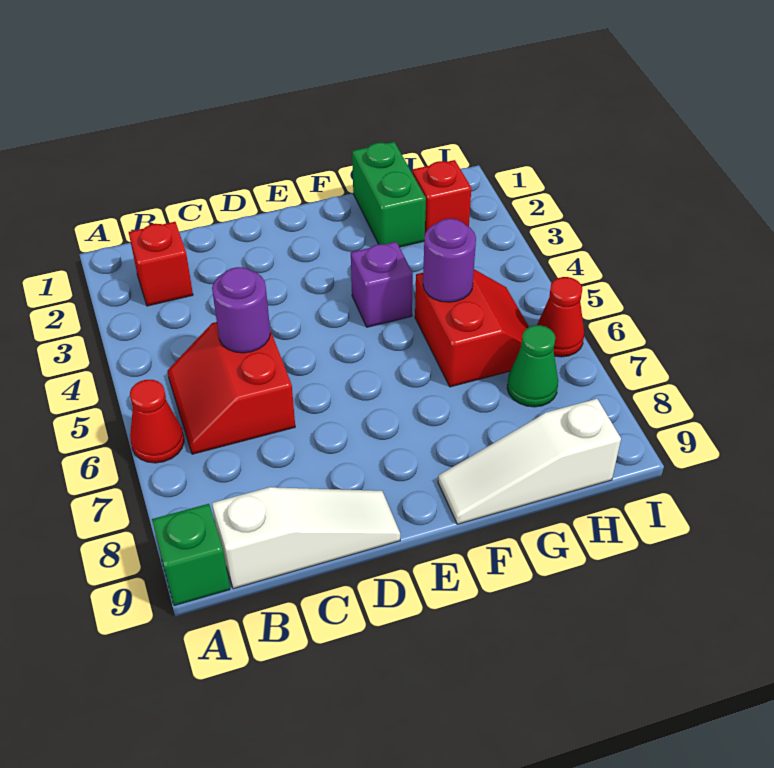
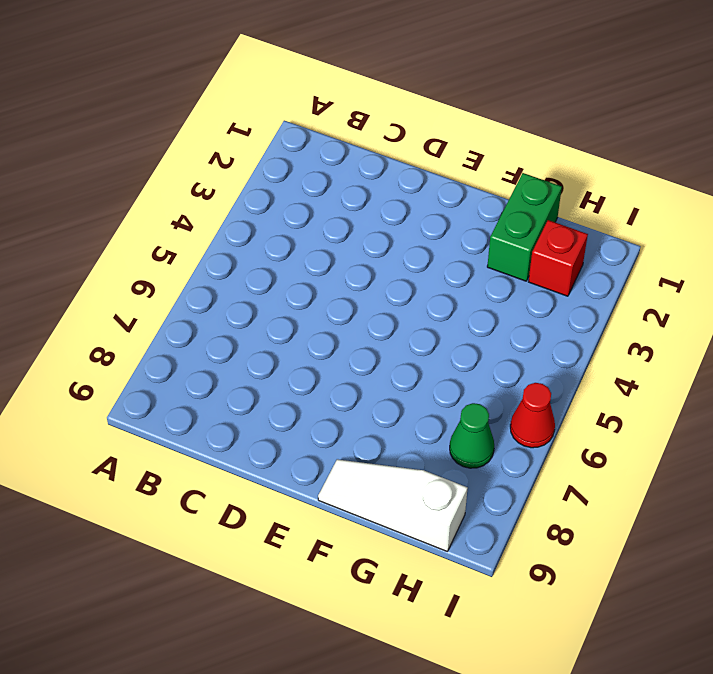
none -> red cone A6 level 1
none -> green brick A9 level 1
none -> red brick B2 level 1

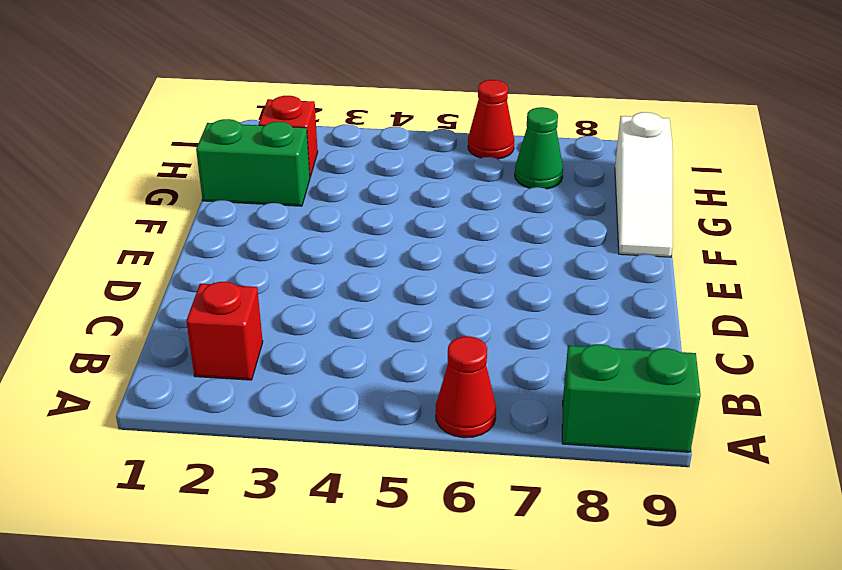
green brick A8:A9 level 1 -> green brick A9 level 1
none -> red slope B5:C6 level 1 top C
none -> white slope B9:D9 level 1 top B
none -> purple brick F4 level 1

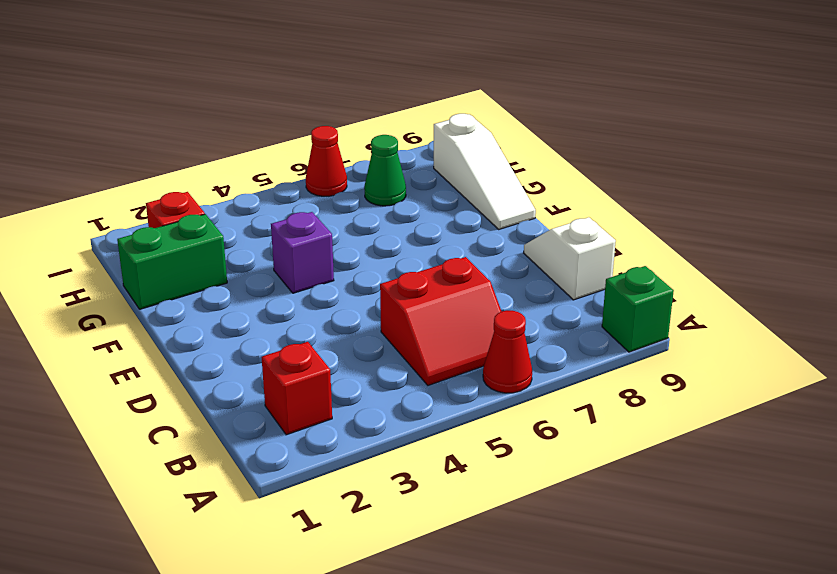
white slope C9:D9 level 1 top C -> white slope B9:D9 level 1 top B
none -> red slope G5:H6 level 1 top G
none -> purple round brick C5 level 2
none -> purple round brick G5 level 2

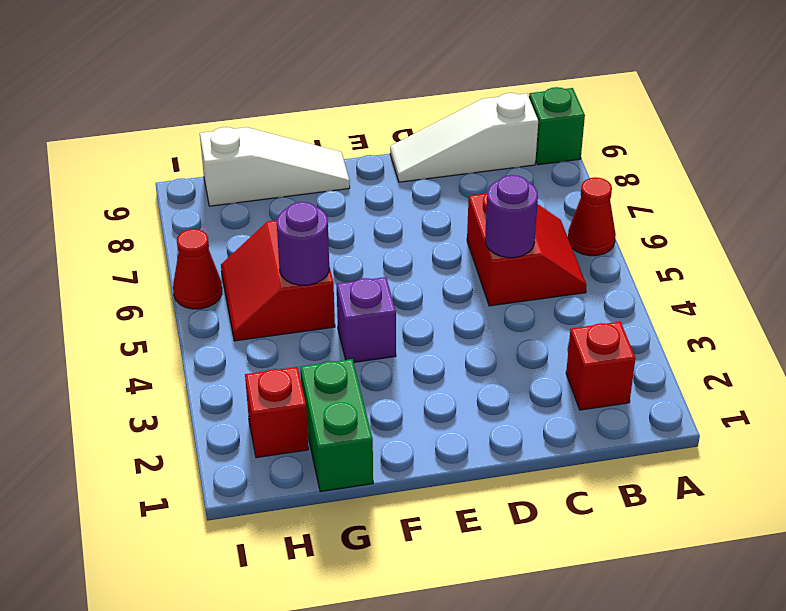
none -> green cone H7 level 1

